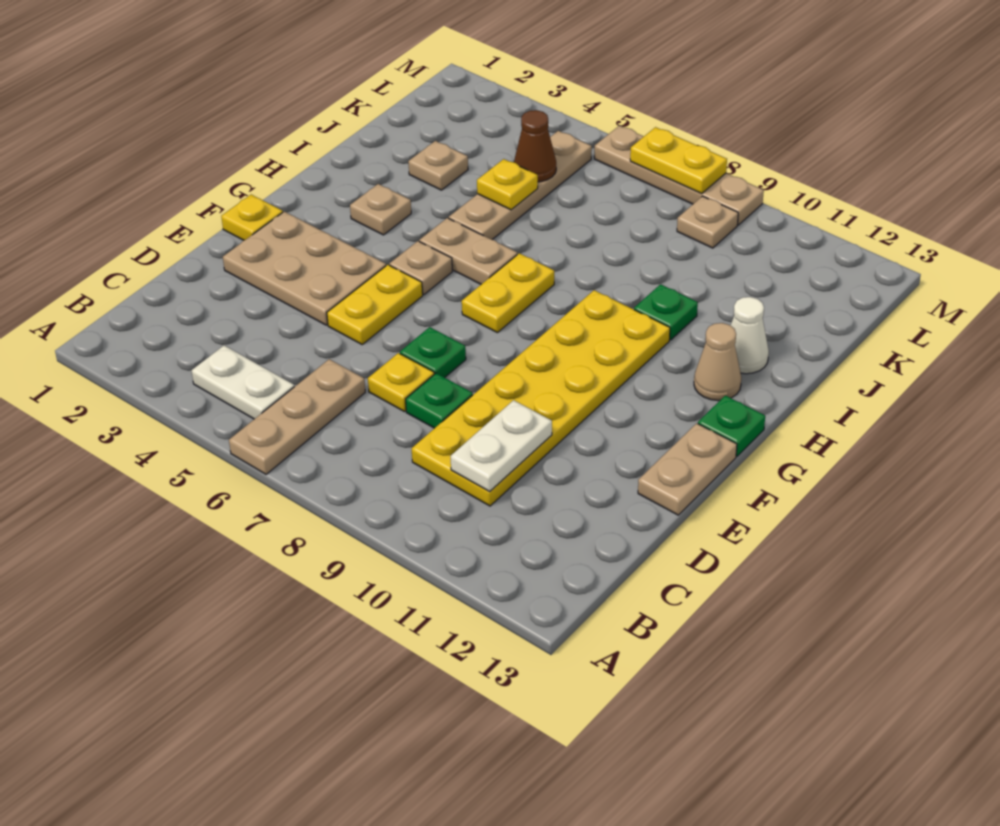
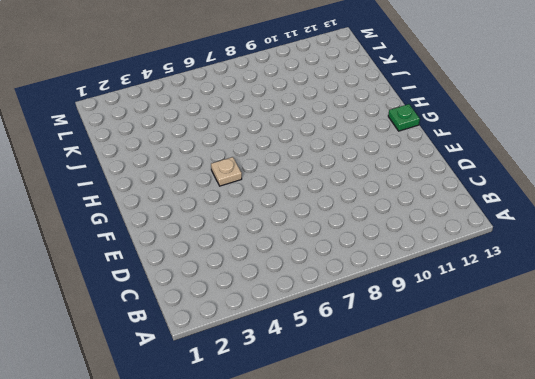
none -> tan plate A6:C6 level 1
none -> white plate B4:B5 level 1
none -> yellow plate C9:H10 level 1

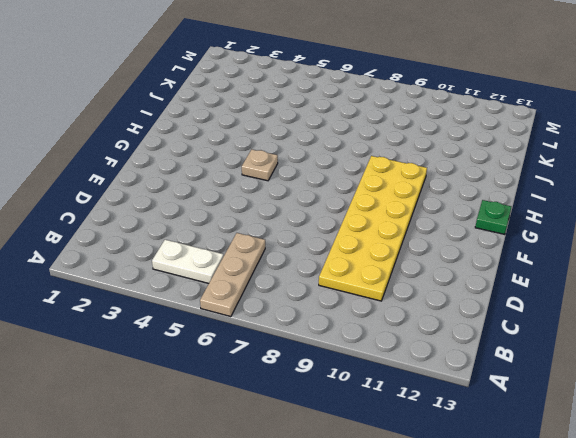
none -> yellow plate D7 level 1
none -> green plate D8 level 1
none -> tan plate E2:F4 level 1

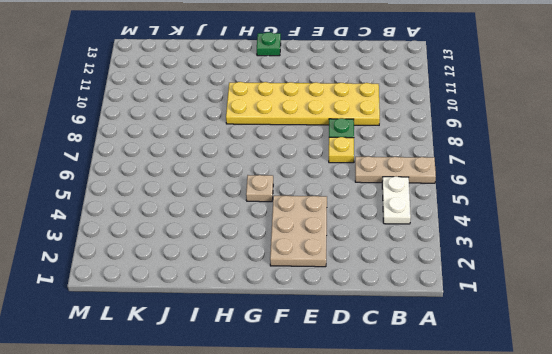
none -> yellow plate E5:F5 level 1
none -> green plate E7 level 1
none -> tan plate E13:F13 level 1

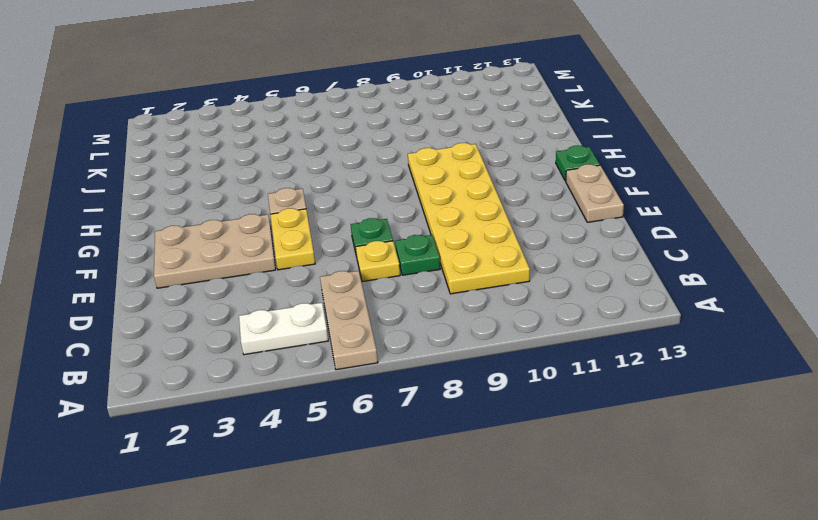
none -> yellow plate F1 level 1
none -> yellow plate G7:H7 level 1
none -> tan plate H3 level 1

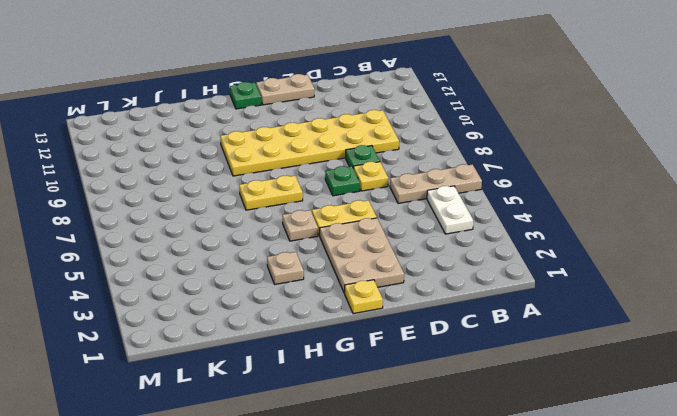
none -> tan plate H5:H6 level 1
none -> tan cone H12 level 1
none -> tan plate I5:L5 level 1

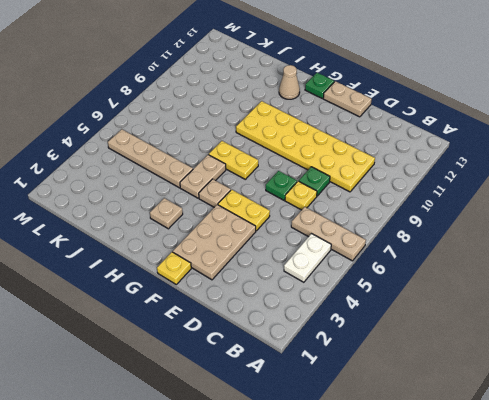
none -> green plate I10 level 1
none -> white cone I12 level 1
none -> tan plate J3 level 1

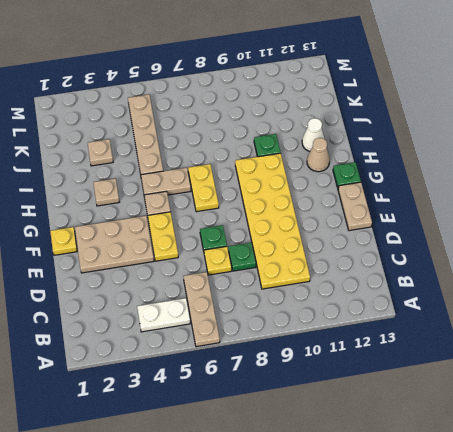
none -> tan plate L9 level 1
none -> tan plate M6:M9 level 1
none -> white plate C10:D10 level 2

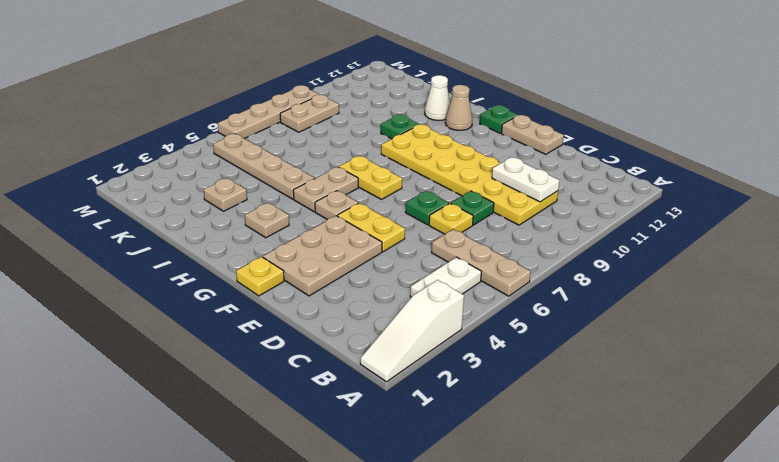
white slope A1:A3 level 1 top 3 -> none
tan plate L8:L9 level 1 -> tan plate L9 level 1
none -> yellow plate J5 level 2
none -> brown cone K5 level 2
none -> yellow plate M7:M8 level 2

